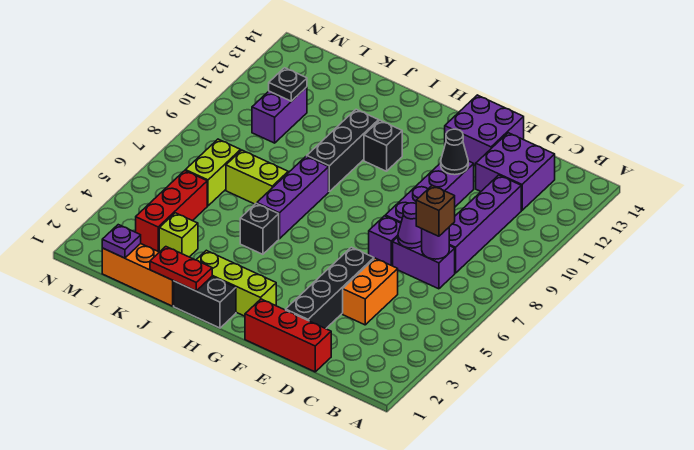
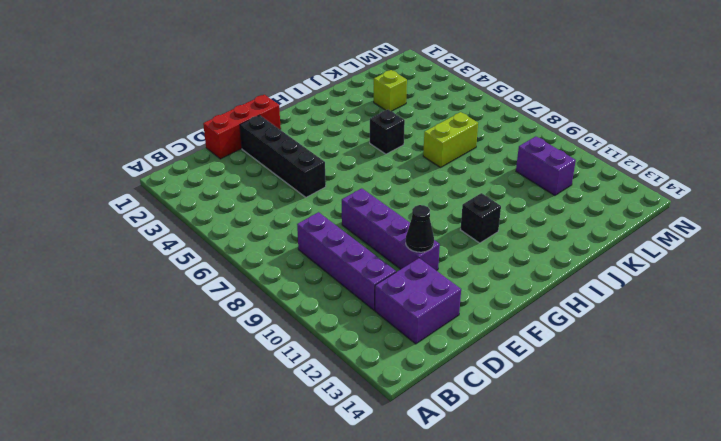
none -> purple brick C7:D7 level 1
none -> orange brick D4:D5 level 1
none -> purple brick E7 level 1

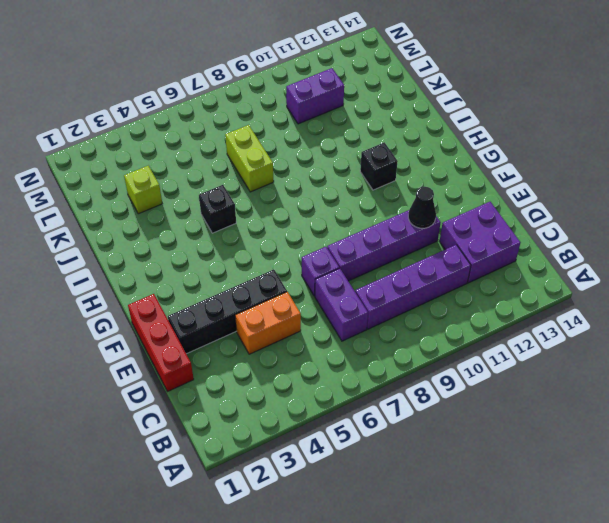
none -> purple brick E13:F14 level 1
none -> lime brick G2:I2 level 1
none -> black brick H1:I1 level 1

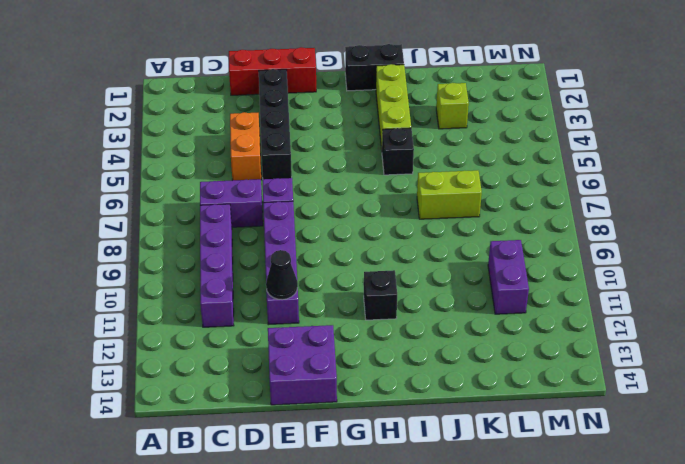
lime brick I2:I4 level 1 -> lime brick G2:I2 level 1
none -> purple brick C12:D13 level 1
none -> purple brick I6:I8 level 1
none -> black brick I9:I11 level 1

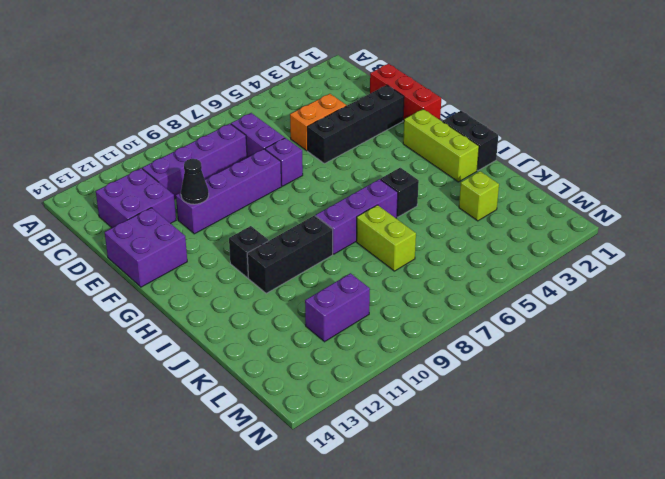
none -> orange brick J1:L1 level 1
none -> red brick L3:L5 level 1
none -> lime brick L6:L7 level 1

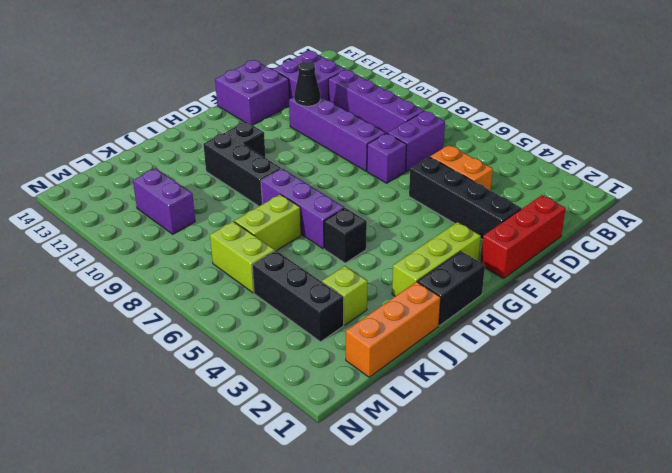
black brick L3:L5 level 1 -> red brick L3:L5 level 1
none -> purple round brick C7 level 2
none -> purple cone D7 level 2
none -> red plate I1:J1 level 2

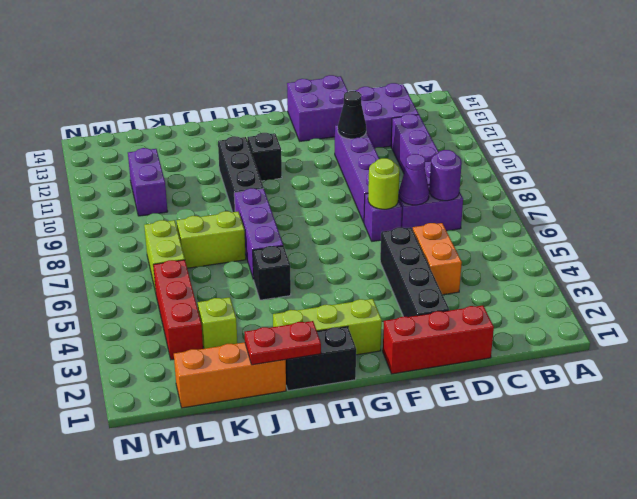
lime round brick E7 level 2 -> none
none -> purple plate L1 level 2
none -> black plate L11 level 2
none -> brown brick C7 level 3

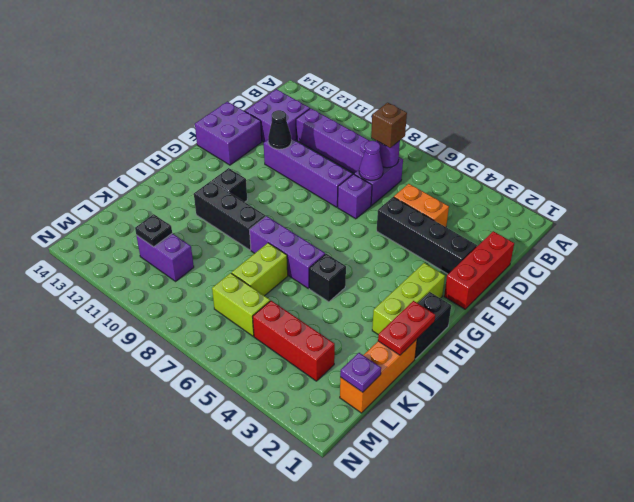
none -> lime brick K3 level 1

